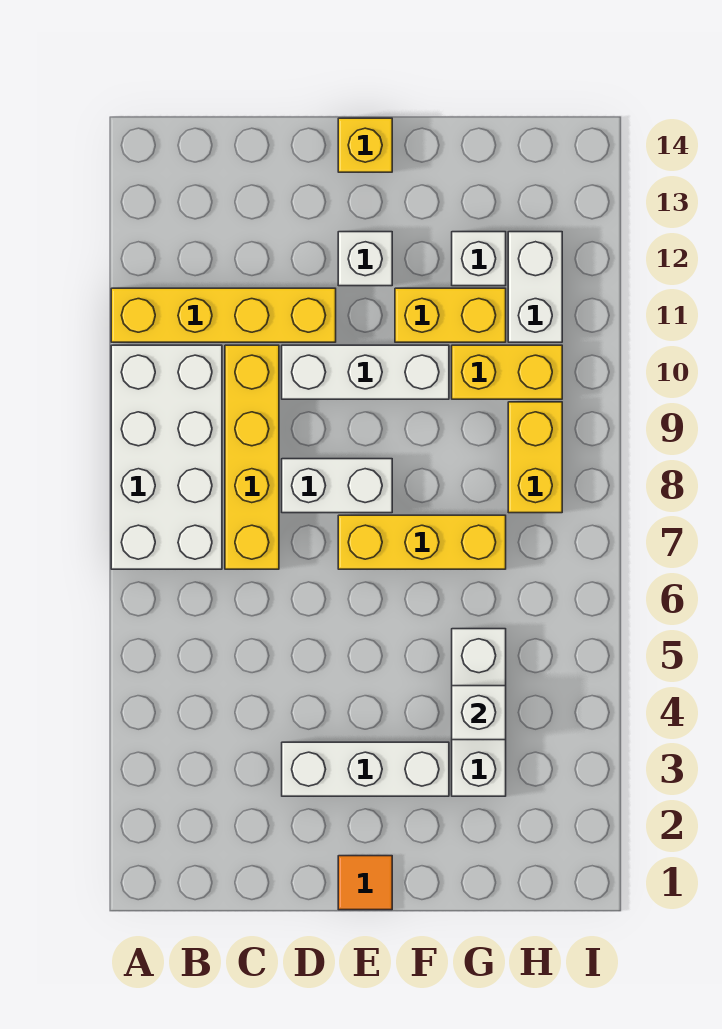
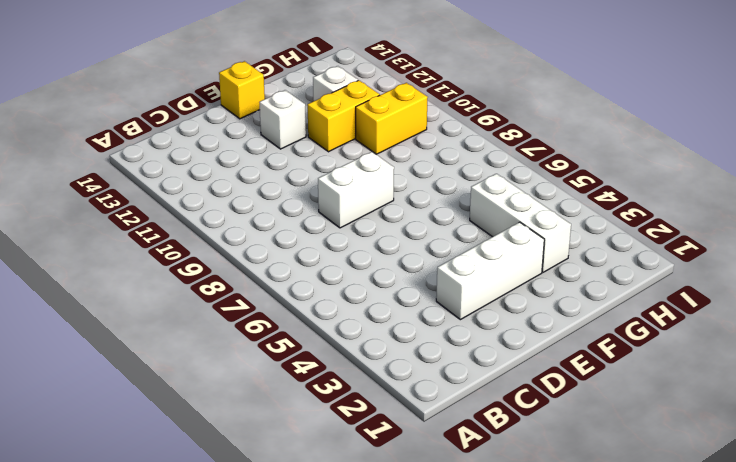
none -> white brick A7:B10 level 1
none -> yellow brick A11:D11 level 1
none -> yellow brick C7:C10 level 1

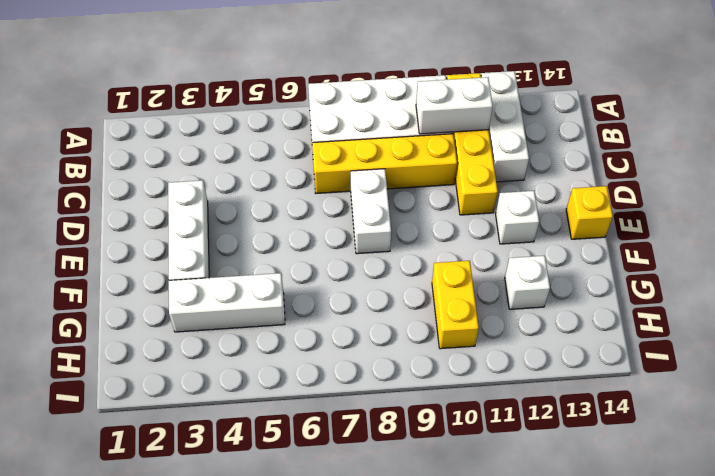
white brick A12:C12 level 1 -> white brick D10:F10 level 1
white brick B10:B11 level 2 -> white brick H11:H12 level 1
none -> orange tile E1 level 1
none -> yellow brick E7:G7 level 1
none -> yellow brick F11:G11 level 1

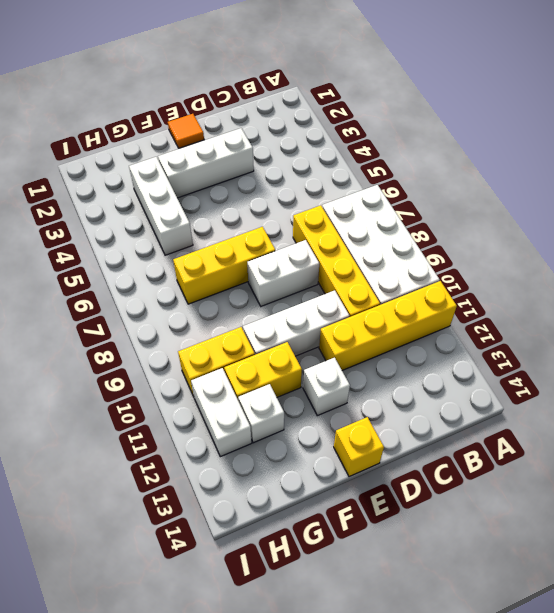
none -> yellow brick H8:H9 level 1
none -> white brick G4 level 2

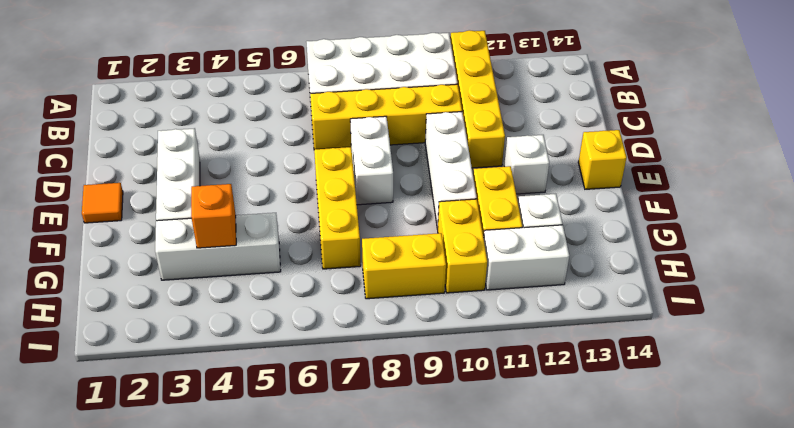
orange brick G4 level 2 -> white brick G4 level 2

